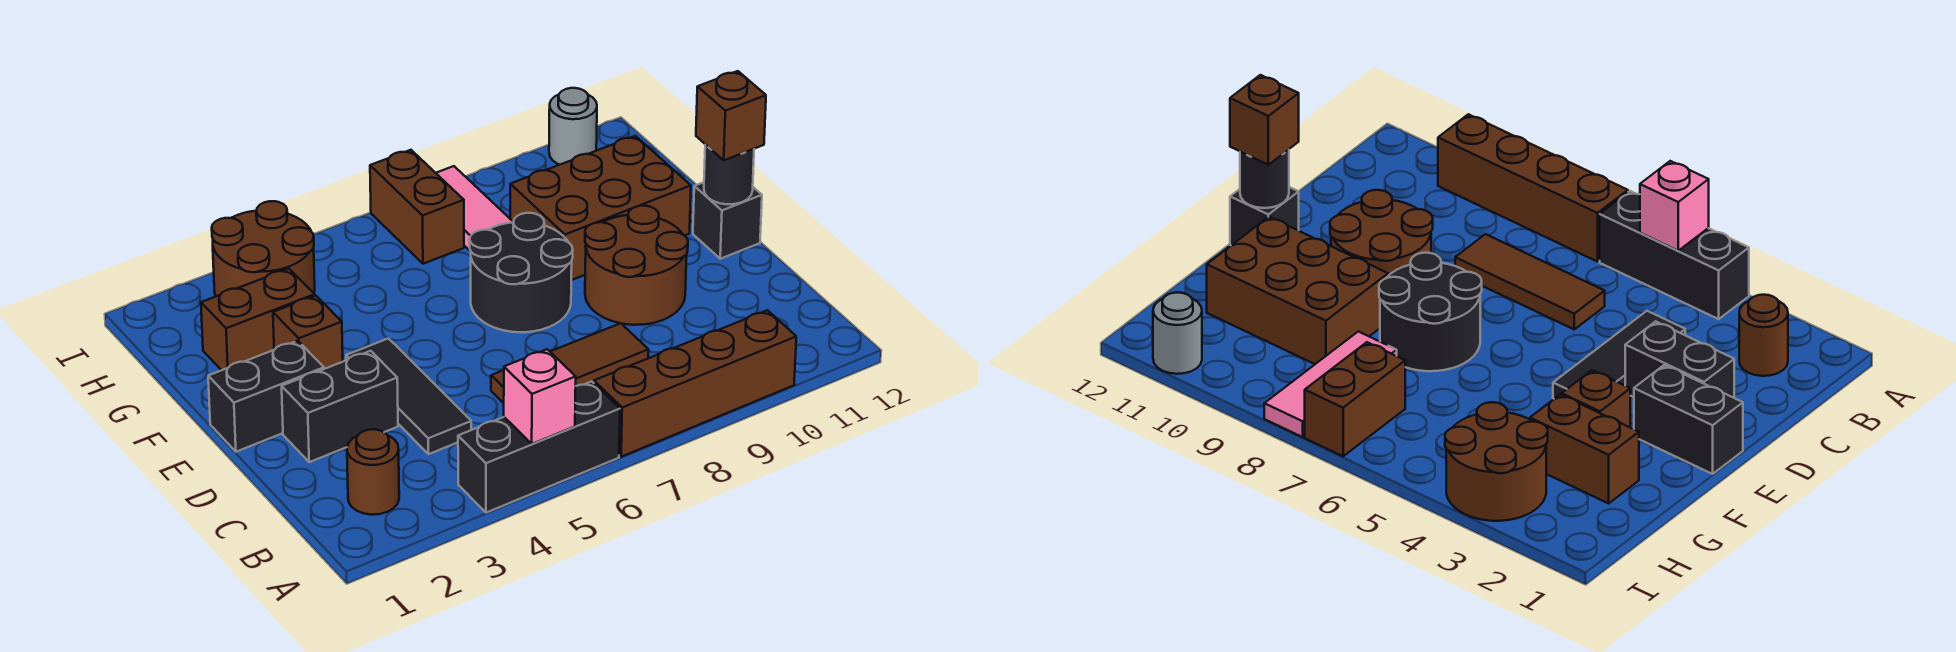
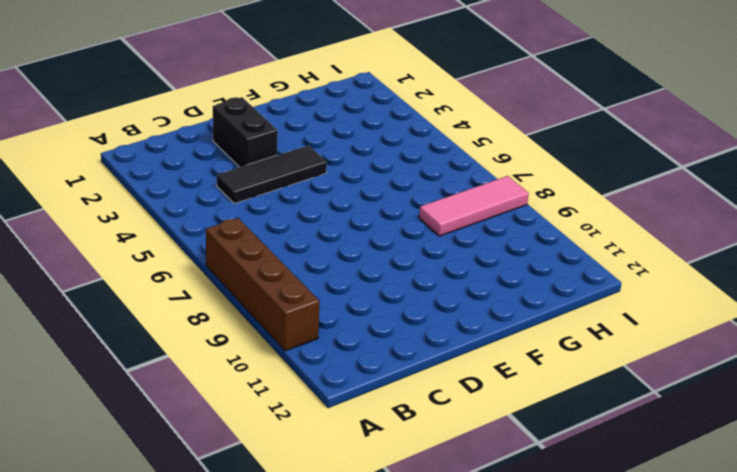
none -> black brick A4:A6 level 1
none -> brown round brick B2 level 1
none -> brown tile C6:C8 level 1

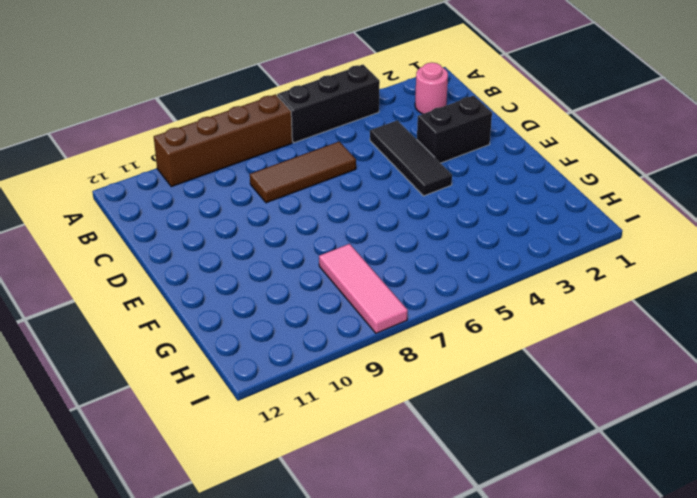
pink round brick B2 level 1 -> brown round brick B2 level 1
none -> brown round brick D9:E10 level 1
none -> black brick E1:E2 level 1
none -> black round brick E7:F8 level 1

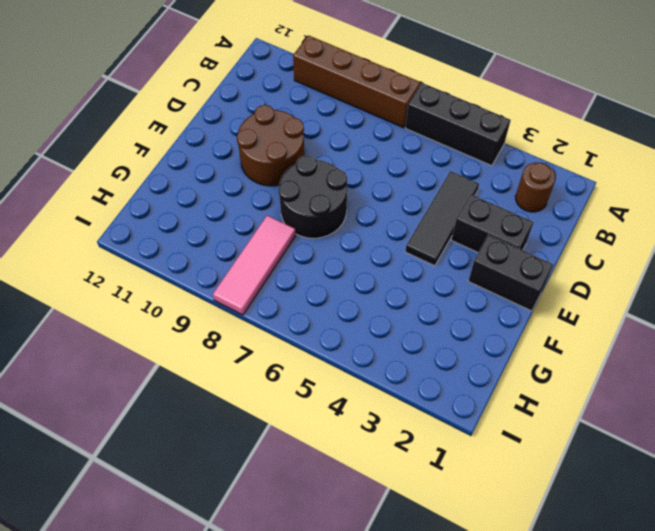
none -> brown tile C6:C8 level 1
none -> black brick E12 level 1
none -> brown brick F3 level 1

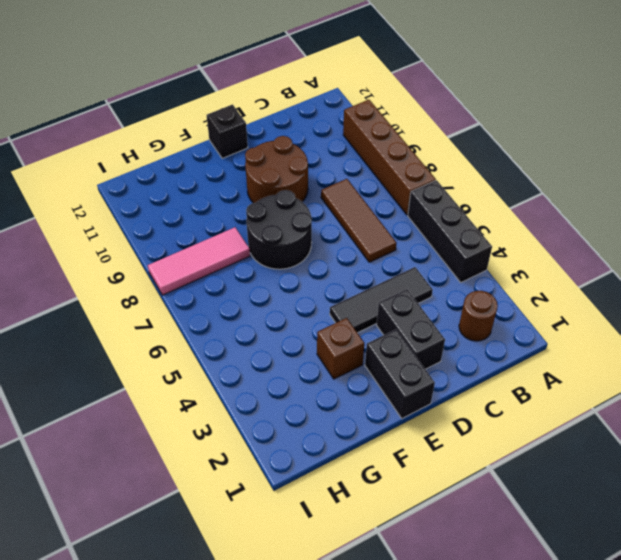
none -> brown brick F9:G11 level 1
none -> brown brick G2:G3 level 1
none -> brown round brick H3:I4 level 1

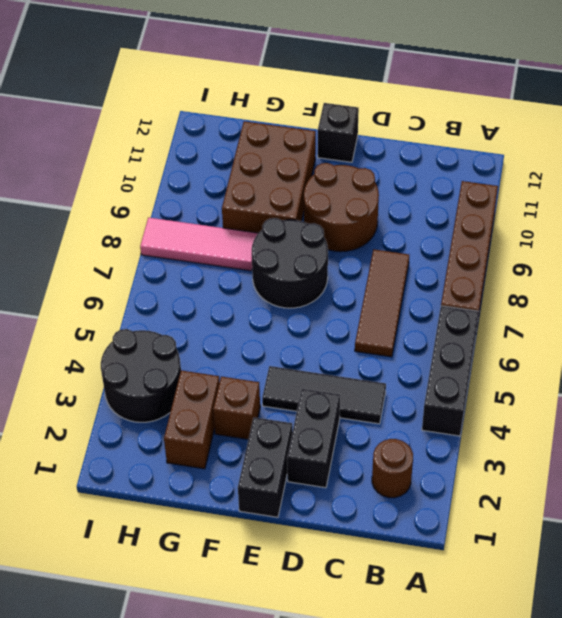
black round brick H3:I4 level 1 -> brown round brick H3:I4 level 1
none -> brown brick H7:I7 level 1
none -> grey round brick I11 level 1
none -> pink brick A5 level 2

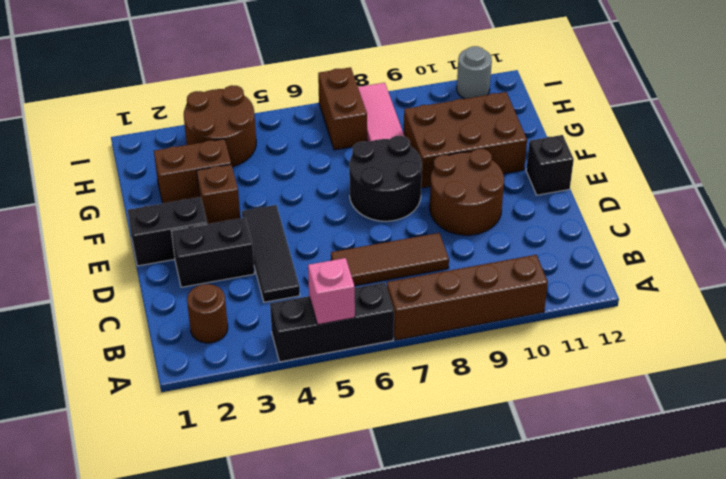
none -> black round brick E12 level 2
none -> brown brick E12 level 3

